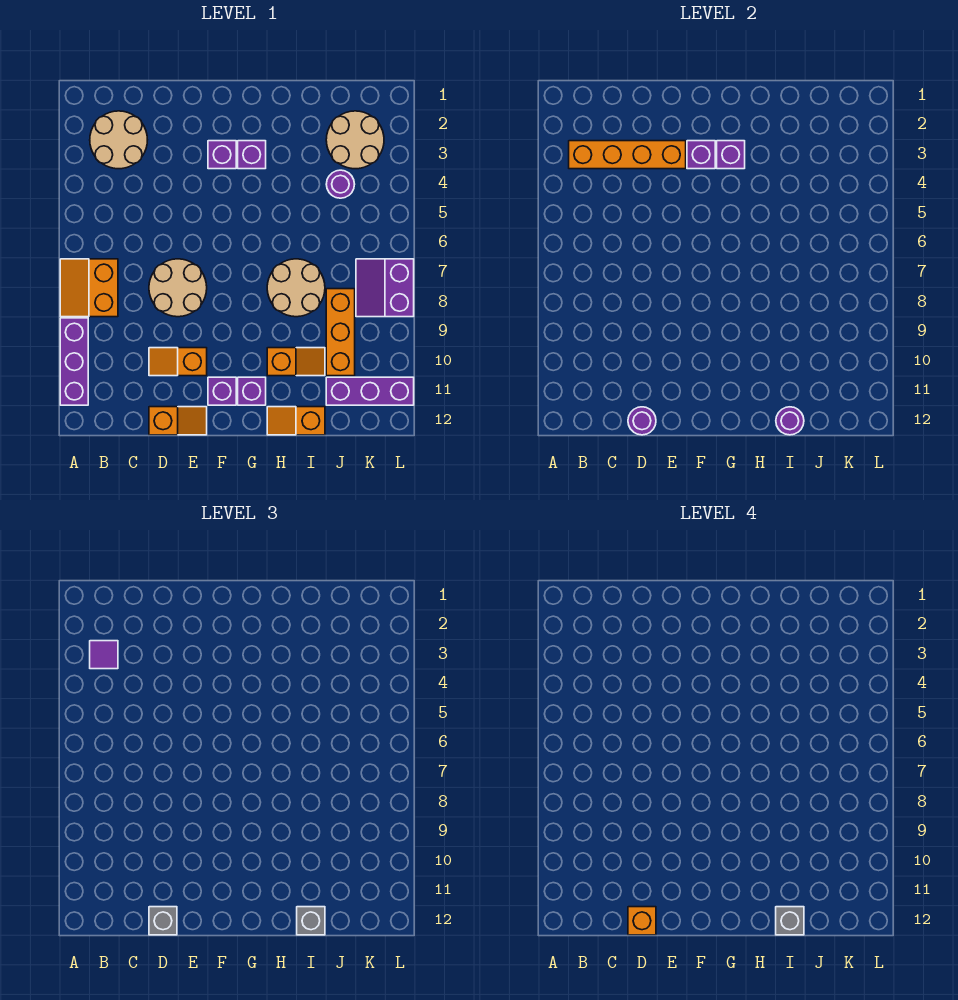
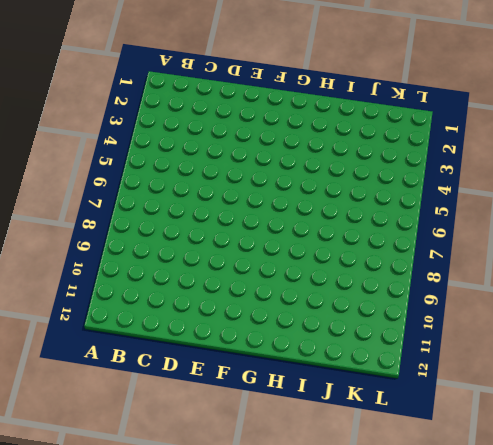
none -> orange slope A7:B8 level 1 top B
none -> purple brick A9:A11 level 1
none -> tan round brick B2:C3 level 1

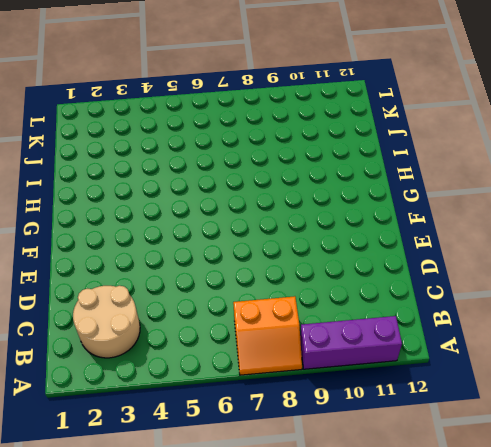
none -> tan round brick D7:E8 level 1
none -> orange slope D10:E10 level 1 top E
none -> orange slope D12:E12 level 1 top D

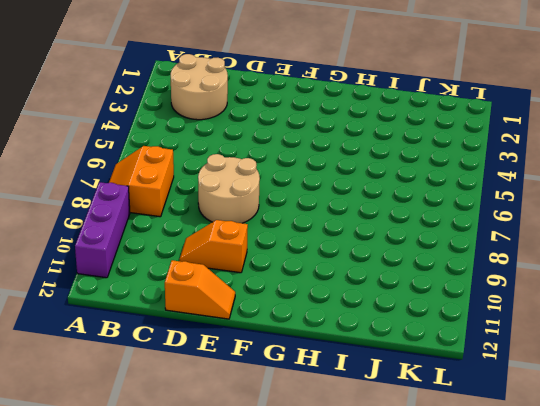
none -> purple brick F3 level 1
none -> purple brick F11 level 1
none -> purple brick G3 level 1

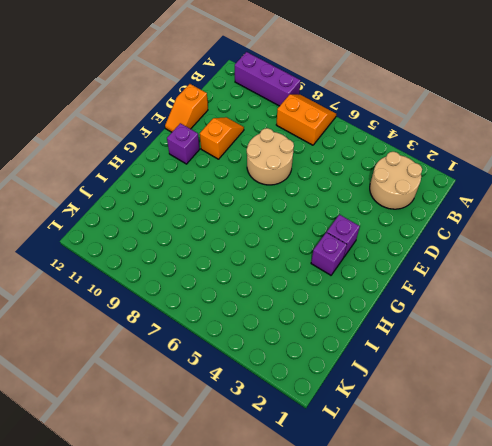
none -> purple brick G11 level 1
none -> tan round brick H7:I8 level 1
none -> orange slope H10:I10 level 1 top H

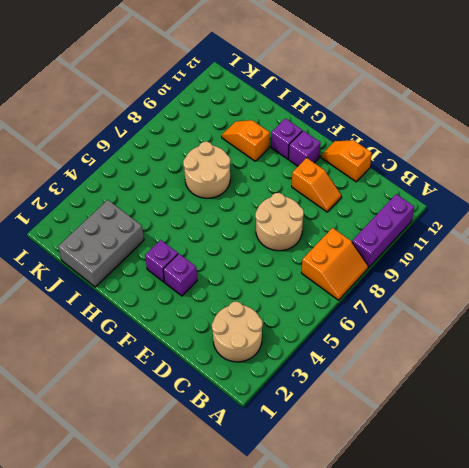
grey brick I1:J3 level 1 -> tan round brick J2:K3 level 1
none -> orange slope H12:I12 level 1 top I
none -> purple round brick J4 level 1
none -> orange brick J8:J10 level 1

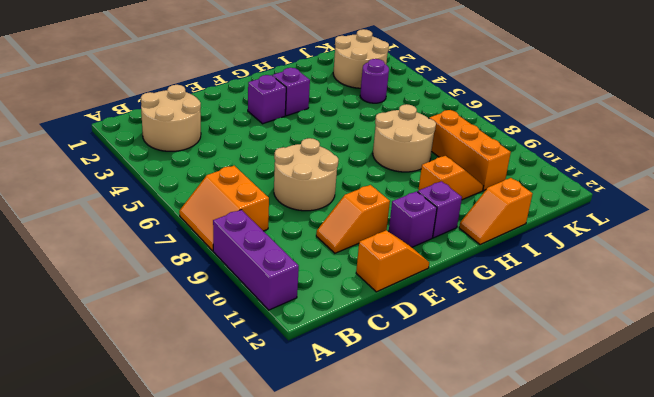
none -> purple brick J11:L11 level 1
none -> purple slope K7:L8 level 1 top L
none -> orange brick B3:E3 level 2

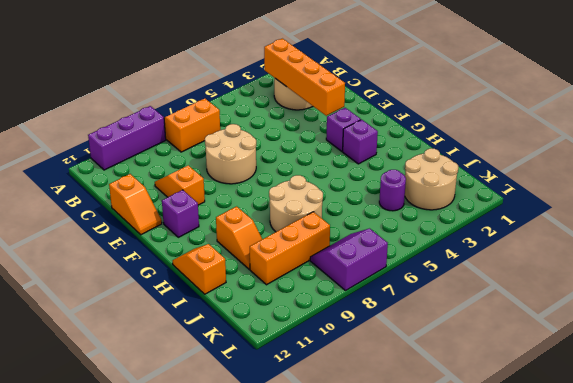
none -> purple brick G11 level 1
none -> purple brick J11:L11 level 1
none -> purple round brick D12 level 2

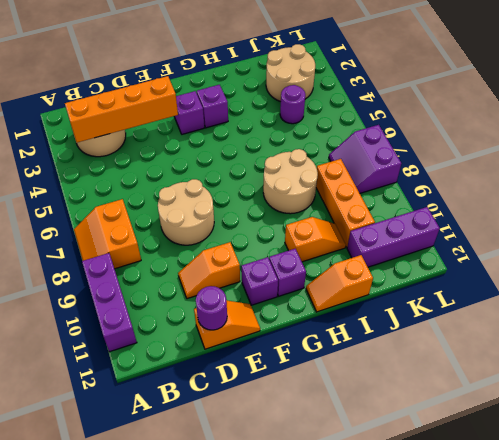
none -> purple brick F3 level 2
none -> purple brick G3 level 2
none -> purple round brick I12 level 2

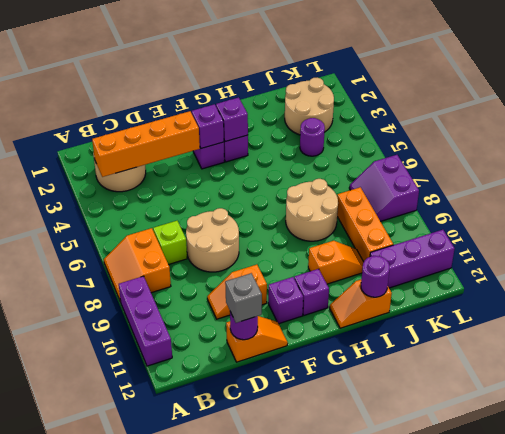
lime brick C7 level 1 -> none
none -> purple tile B3 level 3
none -> grey brick I12 level 3
none -> orange brick D12 level 4

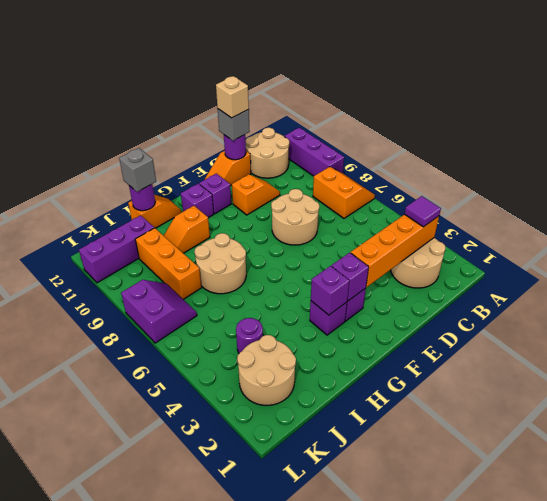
tan round brick B11:C12 level 1 -> none
tan brick D12 level 4 -> orange brick D12 level 4
none -> grey brick I12 level 4

